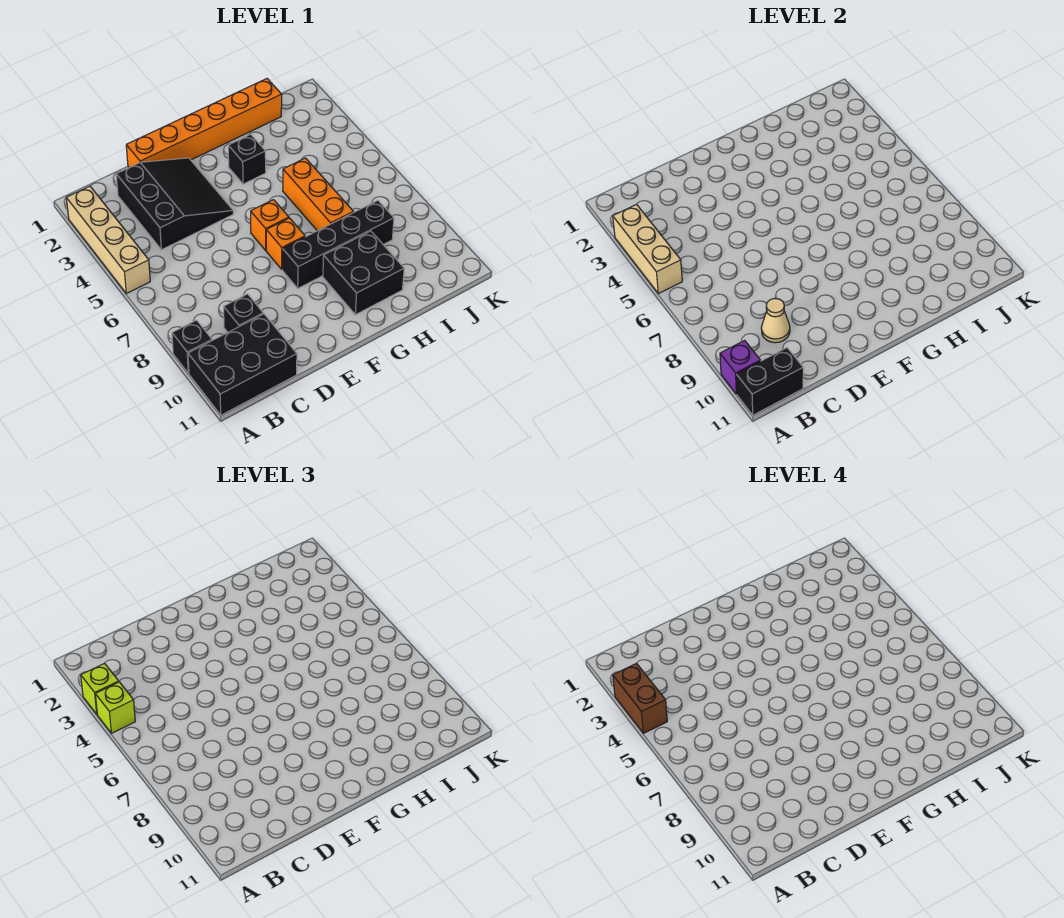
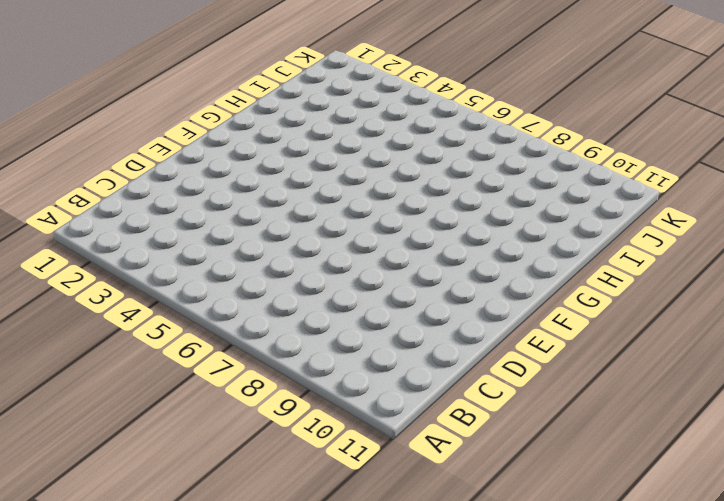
none -> tan brick A2:A5 level 1
none -> black brick A9 level 1
none -> black brick A10:C11 level 1

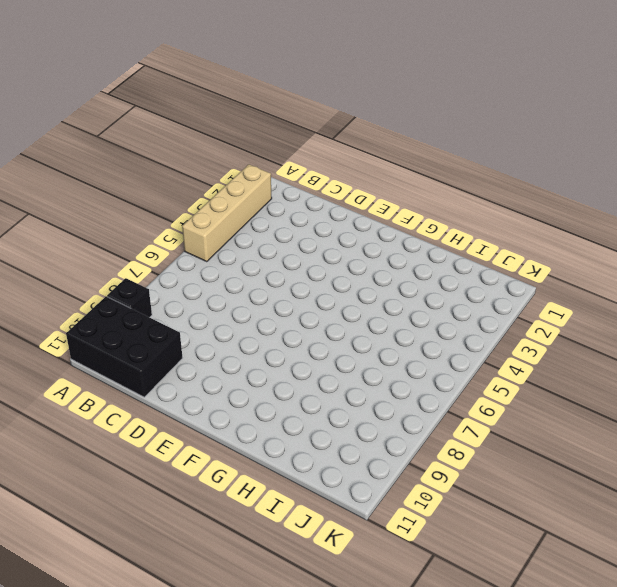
none -> black slope C2:E4 level 1 top C
none -> black brick C9 level 1
none -> orange brick D1:I1 level 1

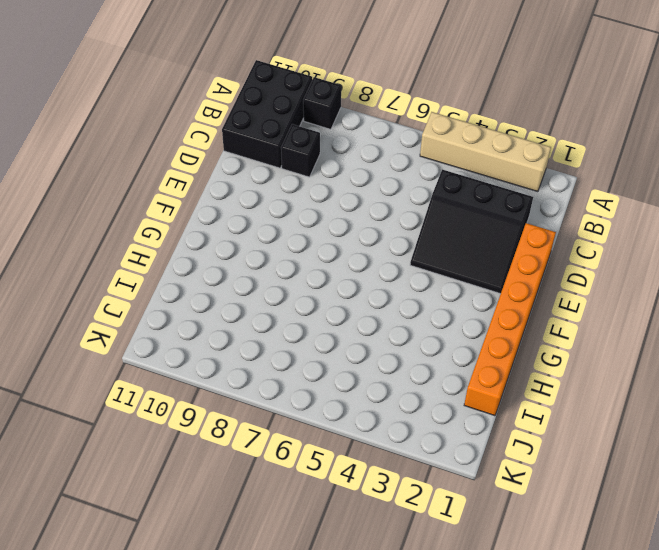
none -> orange brick F6 level 1
none -> orange brick F7 level 1
none -> black brick F8:I8 level 1

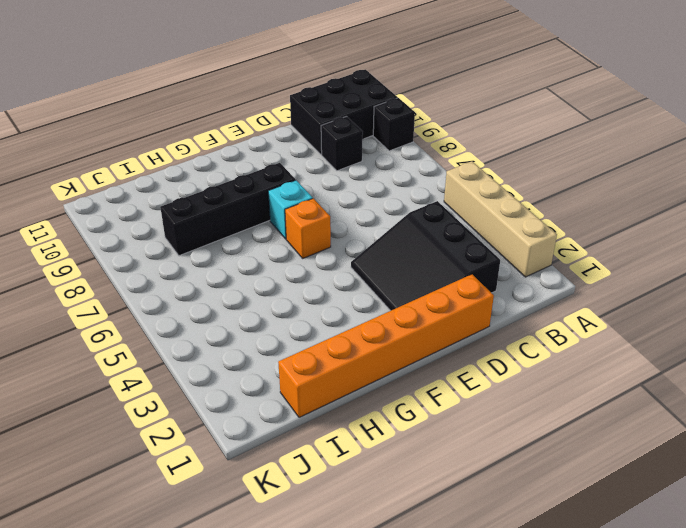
cyan brick F7 level 1 -> orange brick F7 level 1
none -> black brick G3 level 1
none -> black brick G9:H10 level 1
none -> orange brick H5:H7 level 1

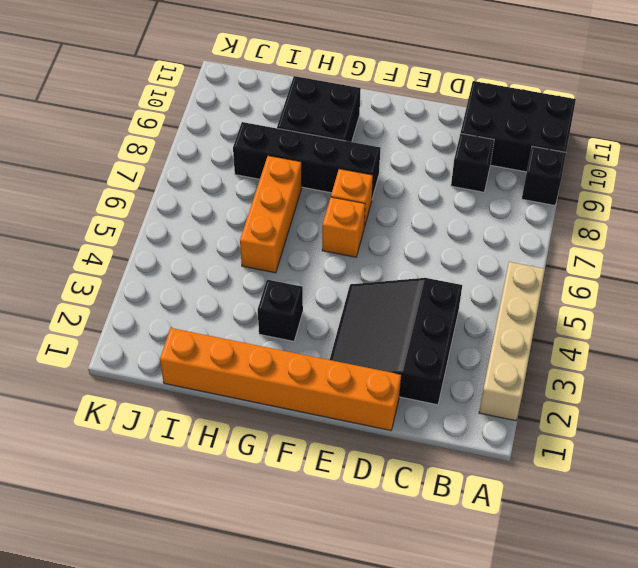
none -> tan brick A3:A5 level 2
none -> purple brick A10 level 2
none -> black brick A11:B11 level 2

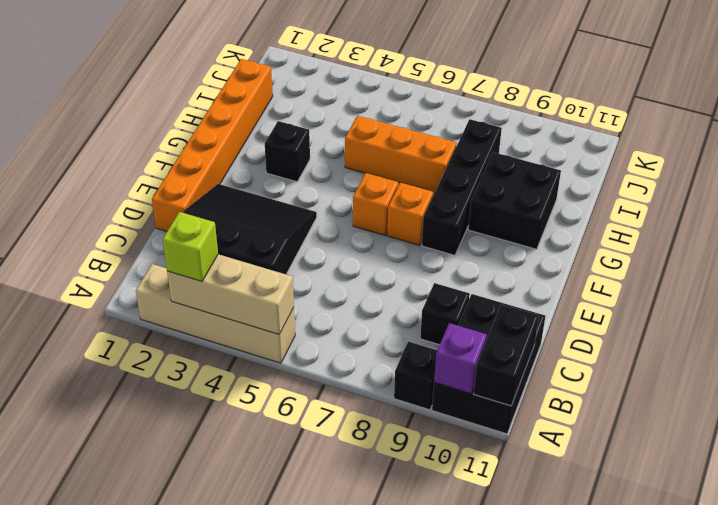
none -> tan cone C9 level 2
none -> lime brick A4 level 3
none -> brown brick A3:A4 level 4

